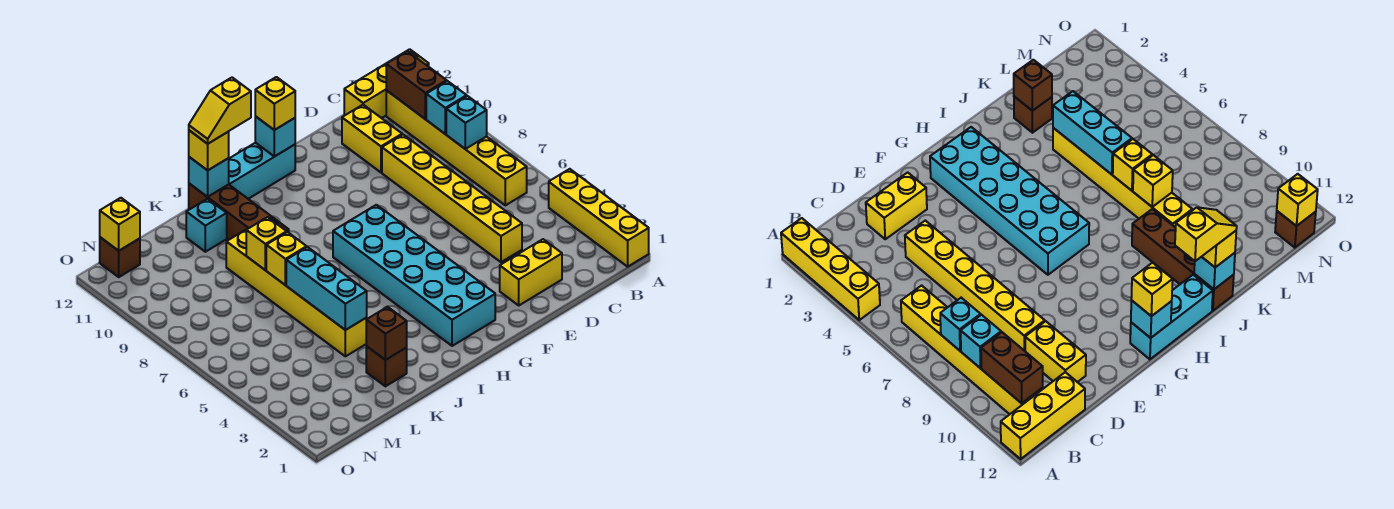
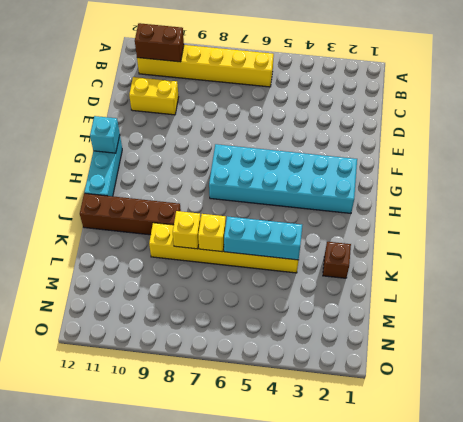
none -> yellow brick A1:A4 level 1
none -> yellow brick A12:C12 level 1
none -> yellow brick D2:E2 level 1

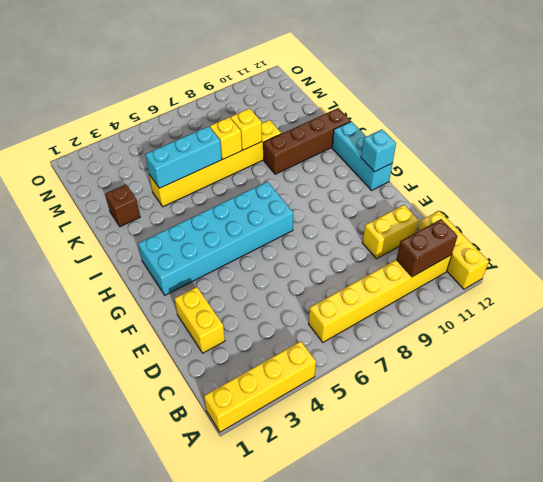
none -> yellow brick D4:D9 level 1
none -> cyan brick K11 level 1
none -> brown brick N12 level 1

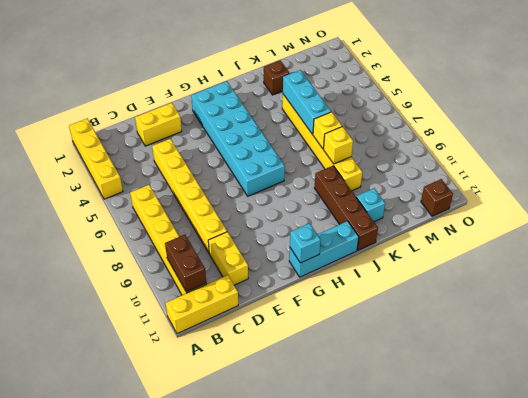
none -> cyan brick B8 level 2
none -> cyan brick B9 level 2
none -> cyan brick J12 level 2

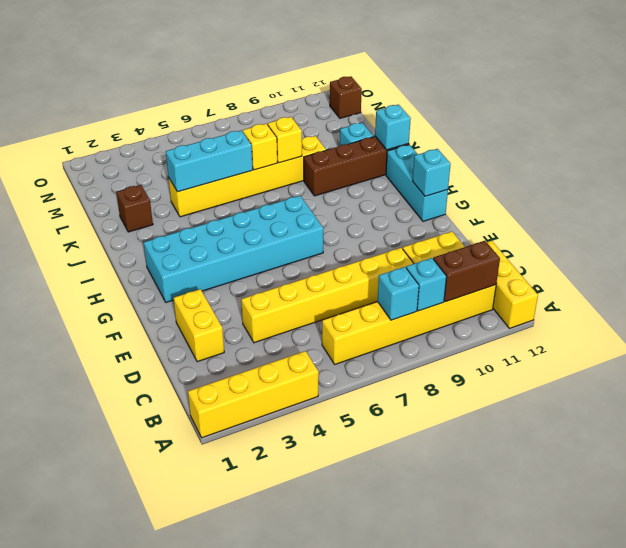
none -> brown brick K2 level 2
none -> yellow brick N12 level 2
none -> yellow brick G12 level 3

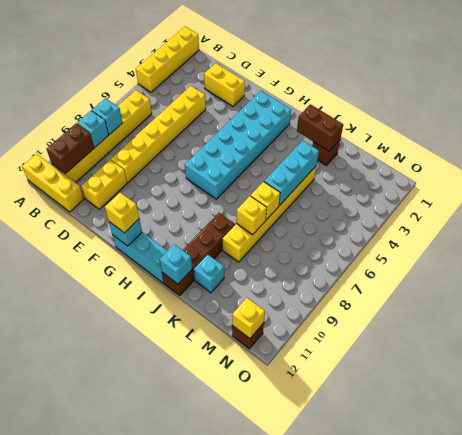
brown brick J2:K2 level 2 -> brown brick K2 level 2
none -> yellow brick J12 level 3
none -> yellow slope I12:J12 level 4 top I

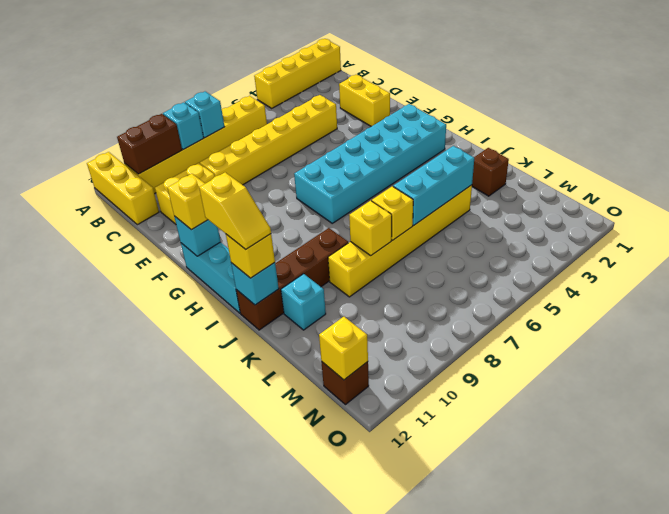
none -> brown brick K2 level 2

